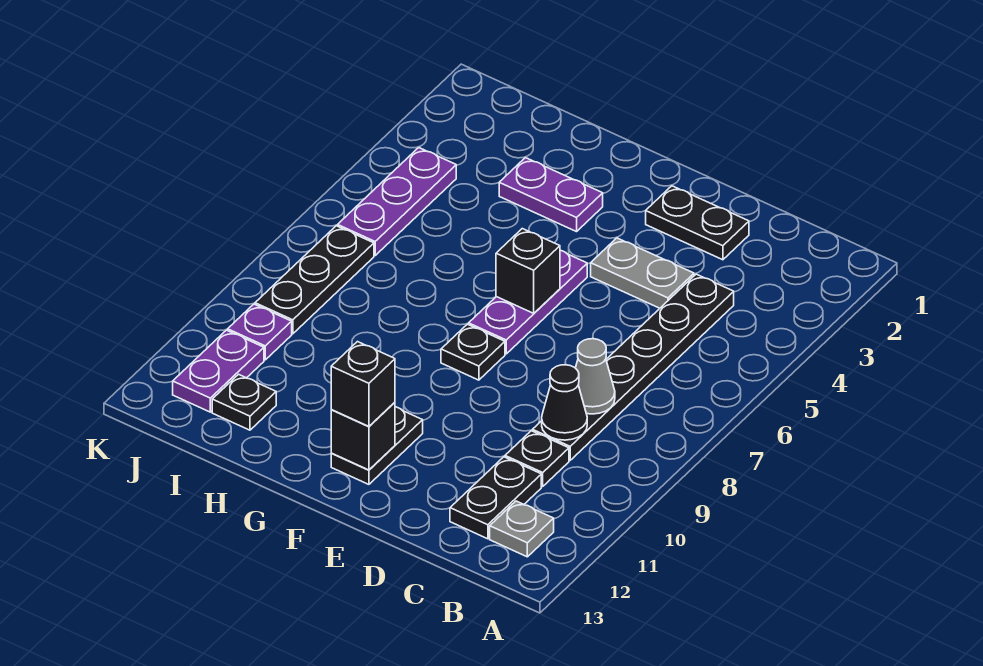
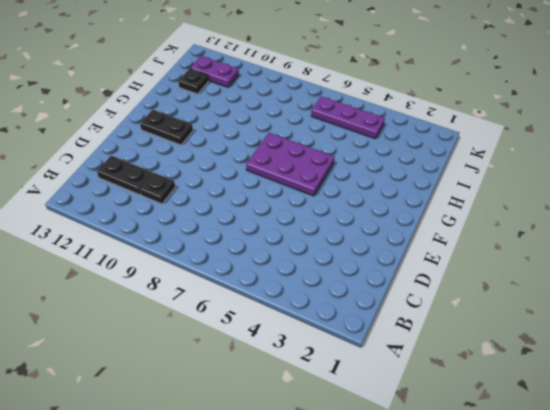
purple plate F5:G7 level 1 -> purple plate F5:F7 level 1
none -> grey plate B12 level 1
none -> black plate C4:C9 level 1
none -> black plate D2:E2 level 1

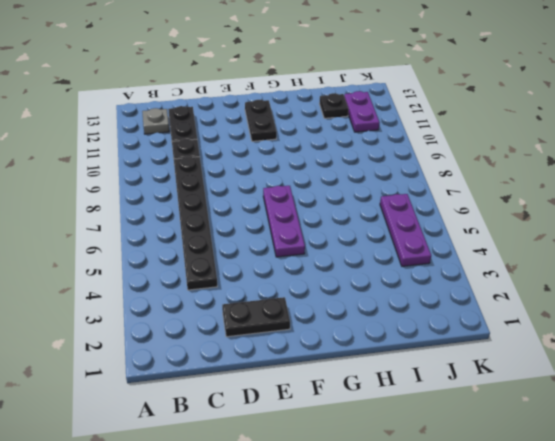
none -> grey plate D4:E4 level 1
none -> black plate F8 level 1
none -> purple plate G3:H3 level 1

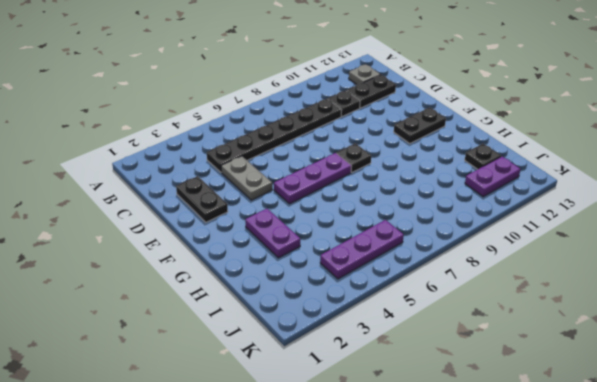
none -> black plate J7:J9 level 1
none -> purple plate J10 level 1
none -> grey cone C8 level 2

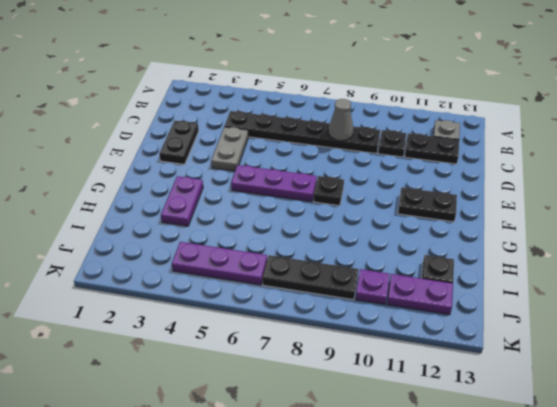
none -> black cone C9 level 2
none -> black brick F6 level 2
none -> black brick F12 level 2

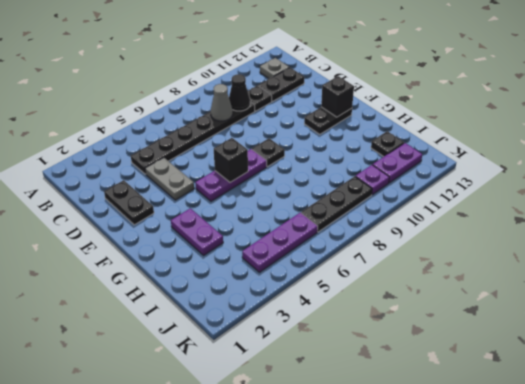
none -> black brick F12 level 3

